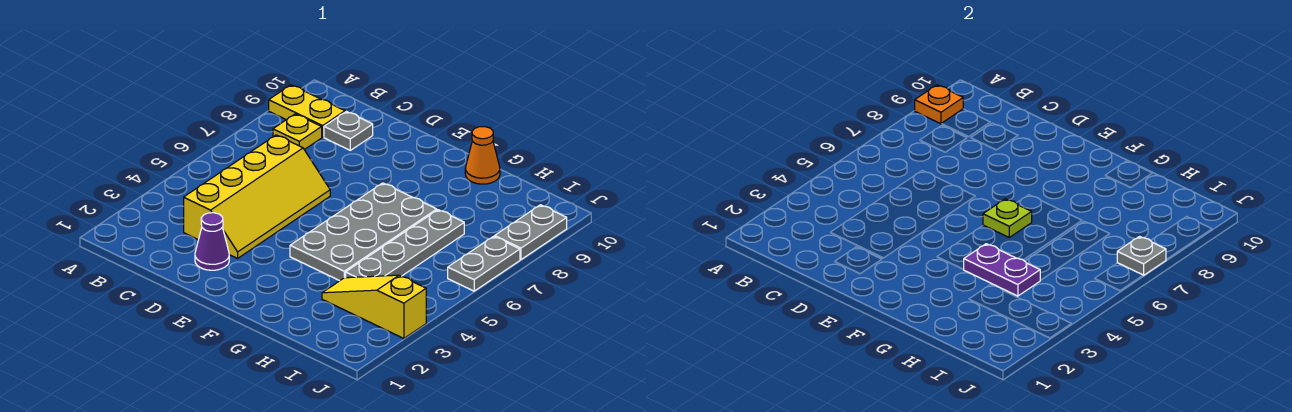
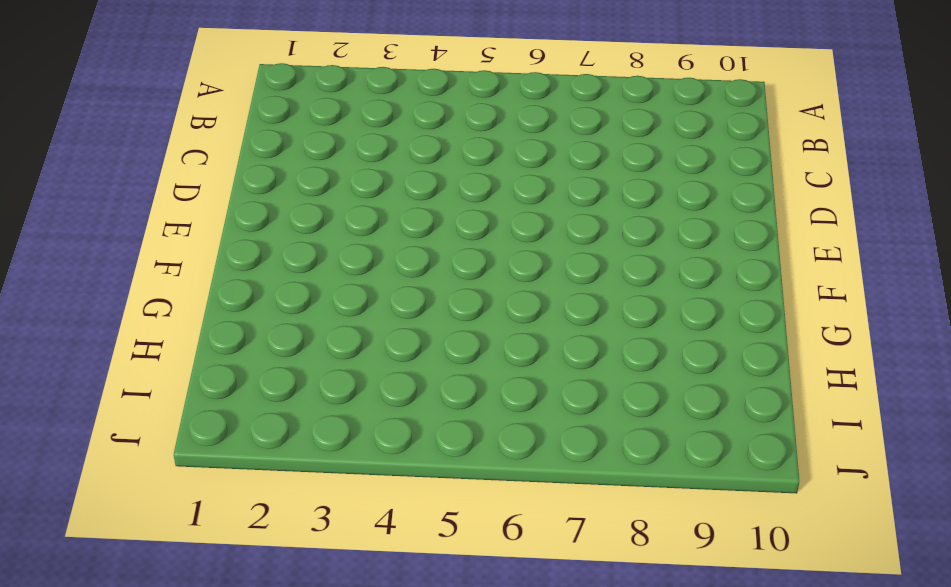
none -> yellow plate A9:B9 level 1
none -> yellow plate B8 level 1
none -> yellow slope C3:D6 level 1 top C

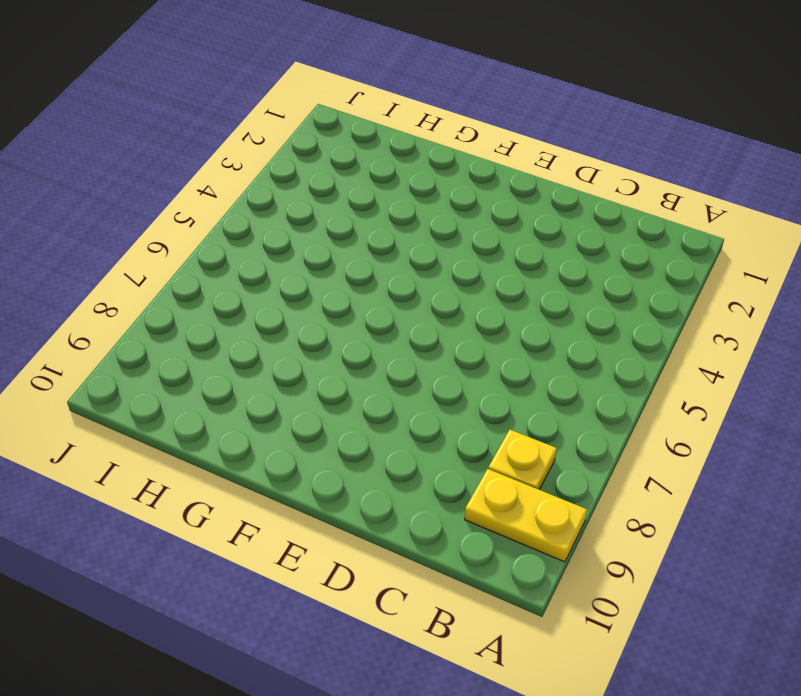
none -> yellow slope C3:D6 level 1 top C
none -> grey plate C9 level 1
none -> purple cone D2 level 1

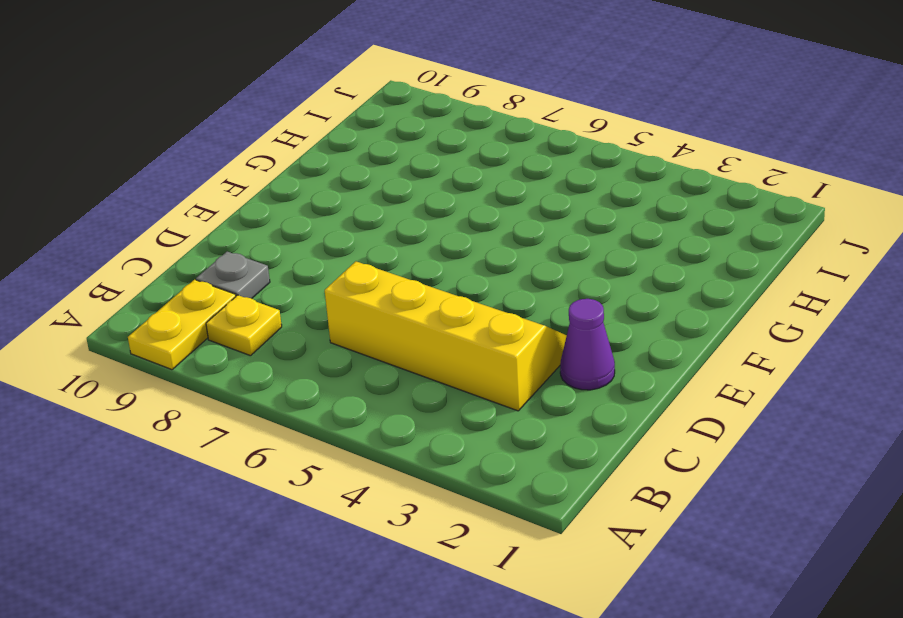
none -> grey plate F4:G7 level 1
none -> orange cone G10 level 1
none -> yellow slope H3:J3 level 1 top J

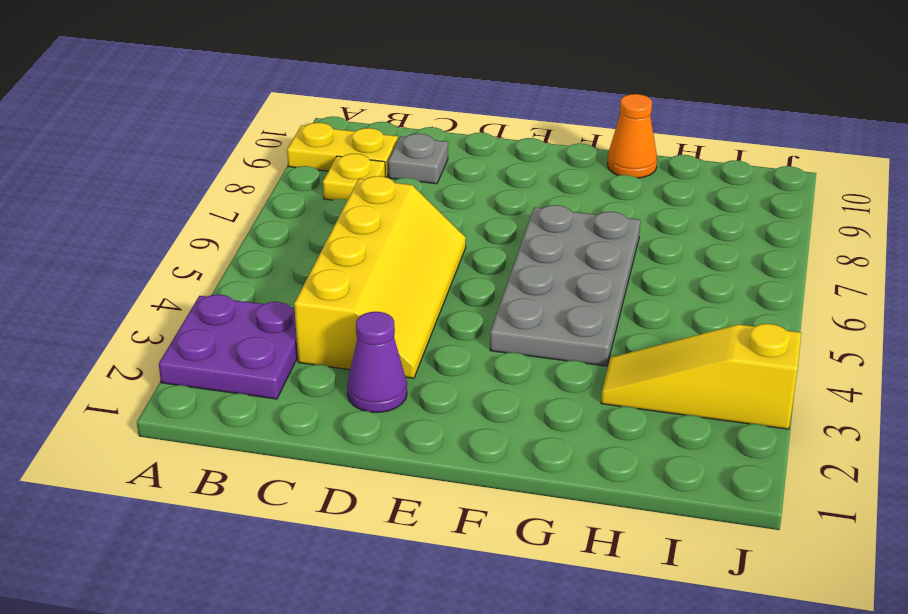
purple plate A2:B3 level 1 -> none
none -> grey plate H4:H7 level 1
none -> grey plate J6:J7 level 1
none -> grey plate J8:J9 level 1

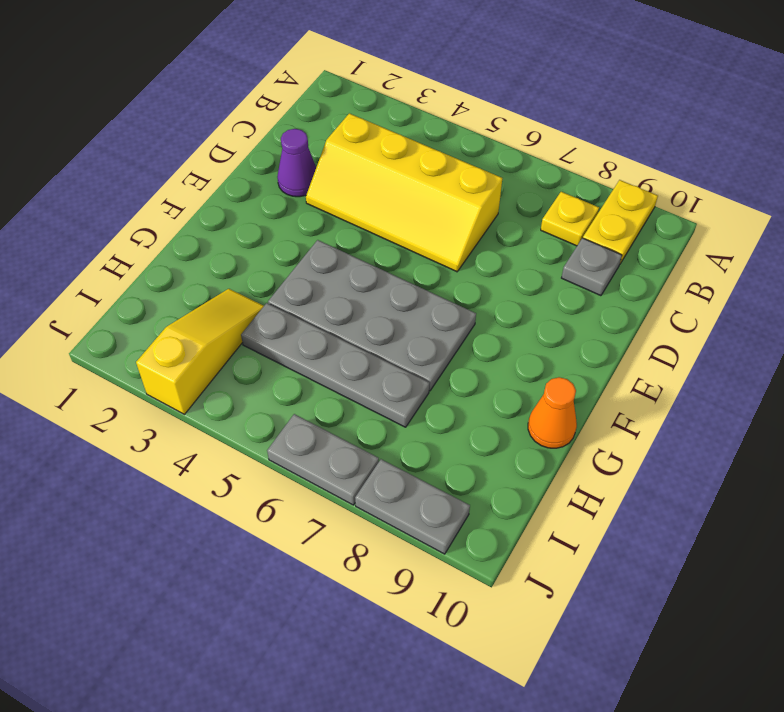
none -> orange plate A9 level 2
none -> lime plate F6 level 2
none -> purple plate G4:H4 level 2

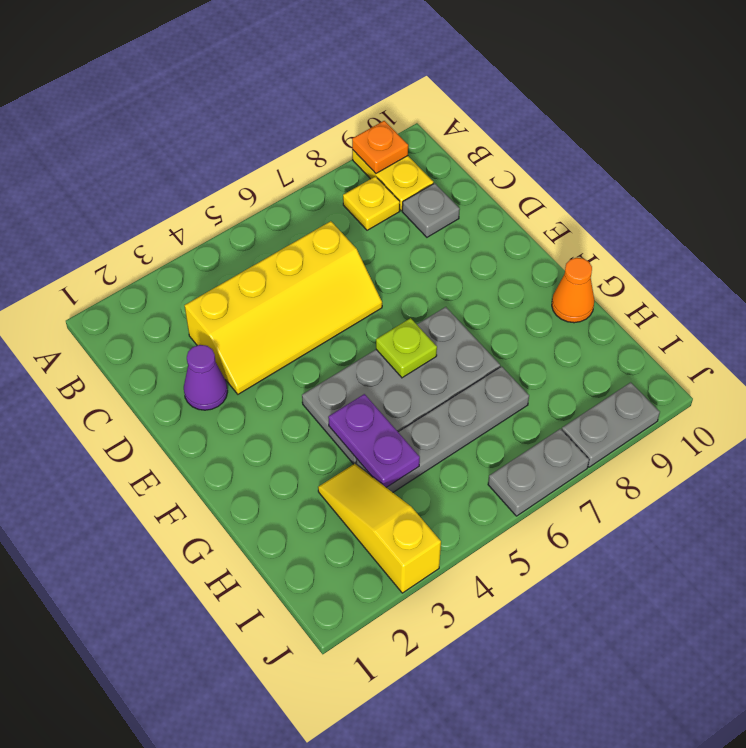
none -> grey plate J7 level 2

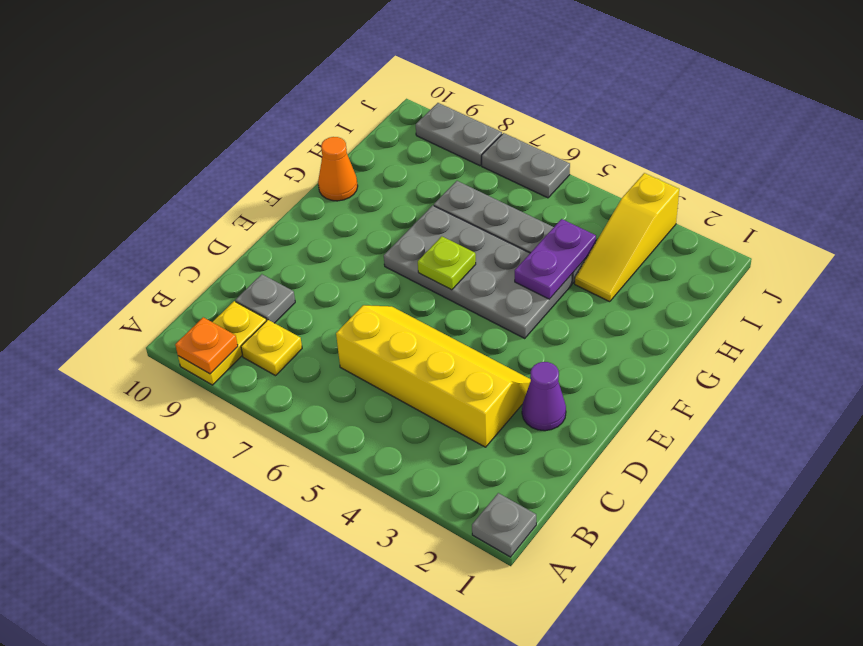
grey plate A1 level 1 -> grey plate J7 level 2

